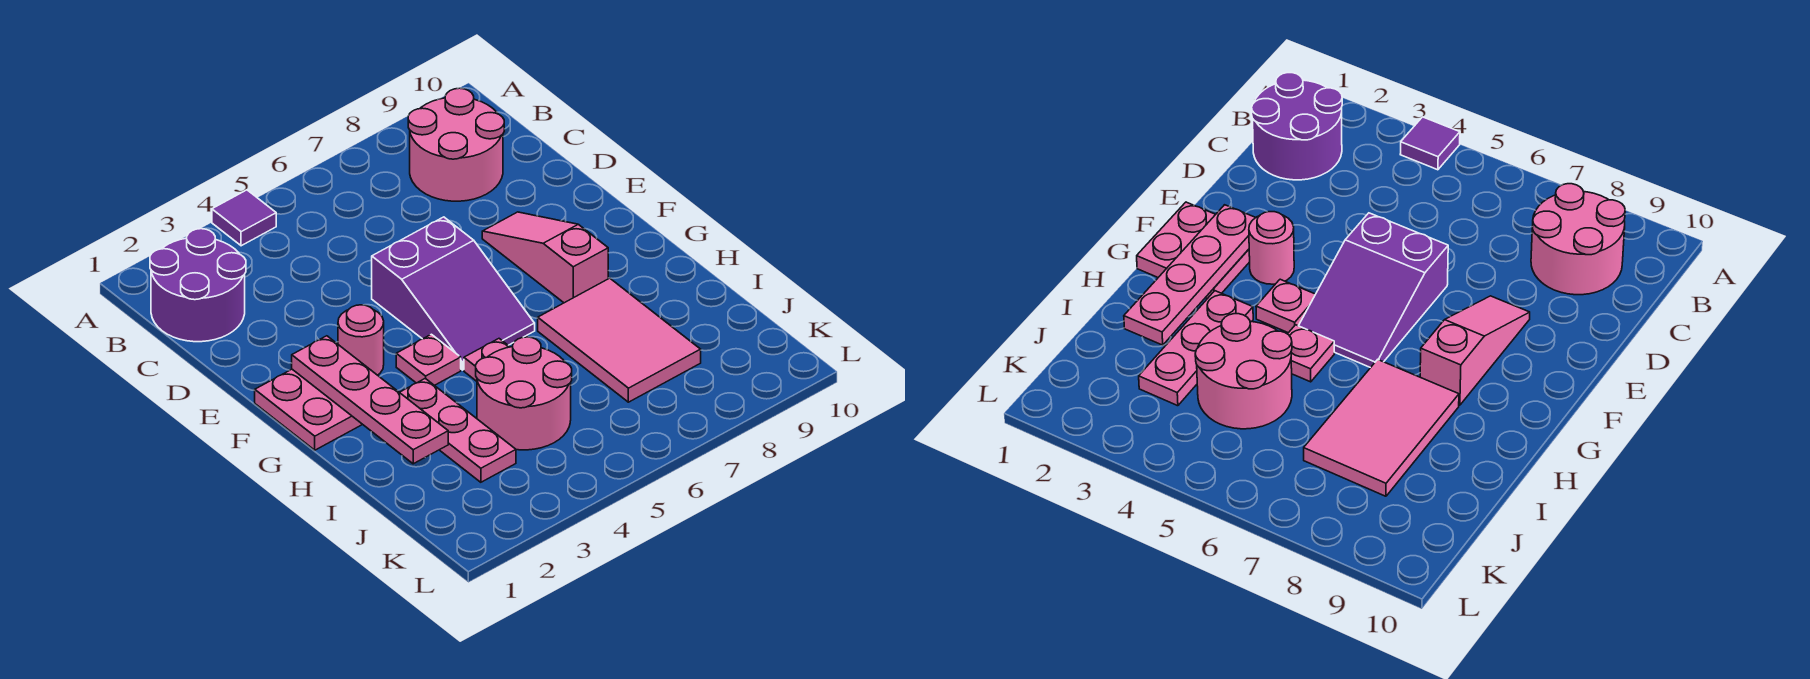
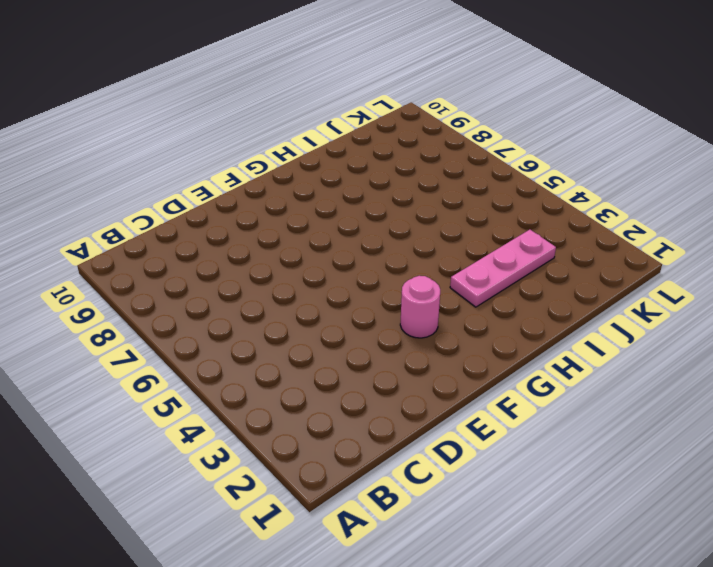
none -> purple tile A4 level 1
none -> purple round brick B1:C2 level 1
none -> pink round brick B8:C9 level 1

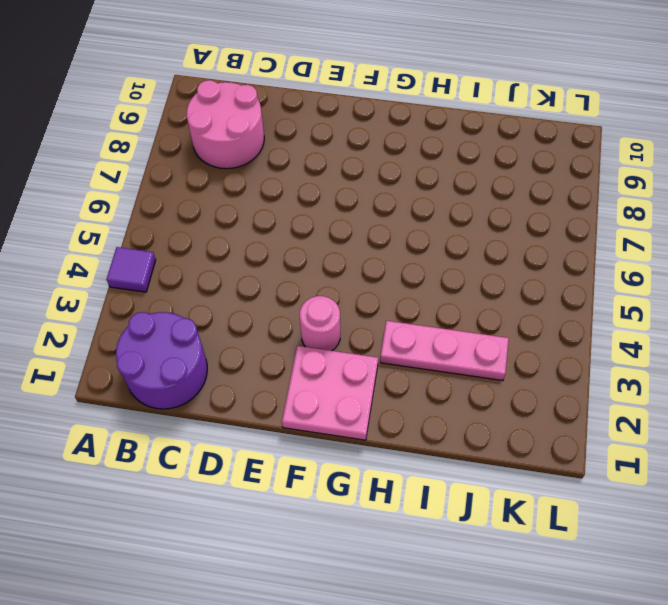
none -> purple slope E5:G6 level 1 top E
none -> pink slope E8:G8 level 1 top G
none -> pink plate G4 level 1

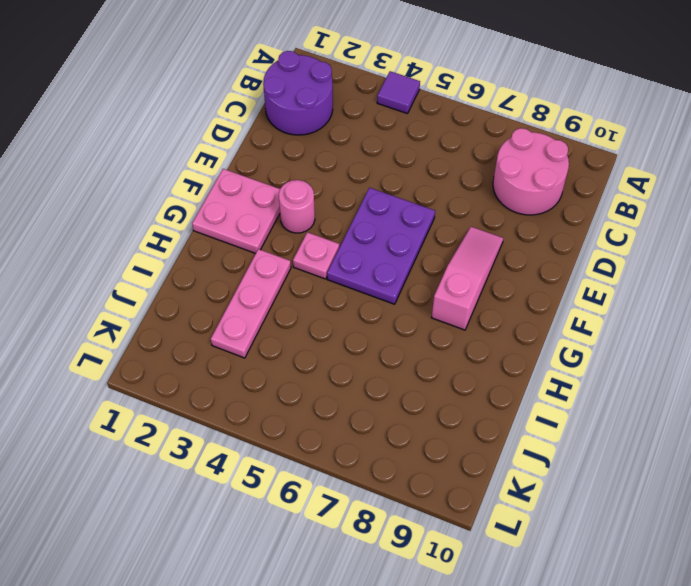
purple plate E5:G6 level 1 -> purple slope E5:G6 level 1 top E
none -> pink plate H5 level 1
none -> pink tile H7:J8 level 1
none -> pink round brick I4:J5 level 1

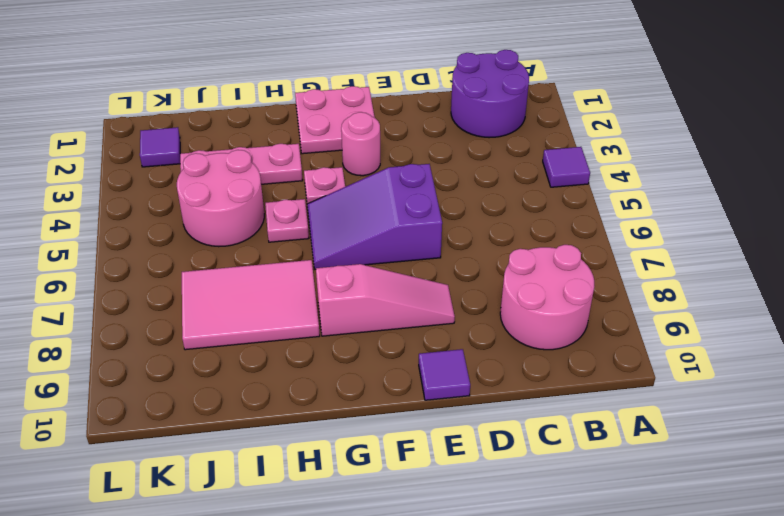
purple tile E10 level 1 -> none
purple tile K2 level 1 -> none
none -> pink plate F2:I2 level 2

